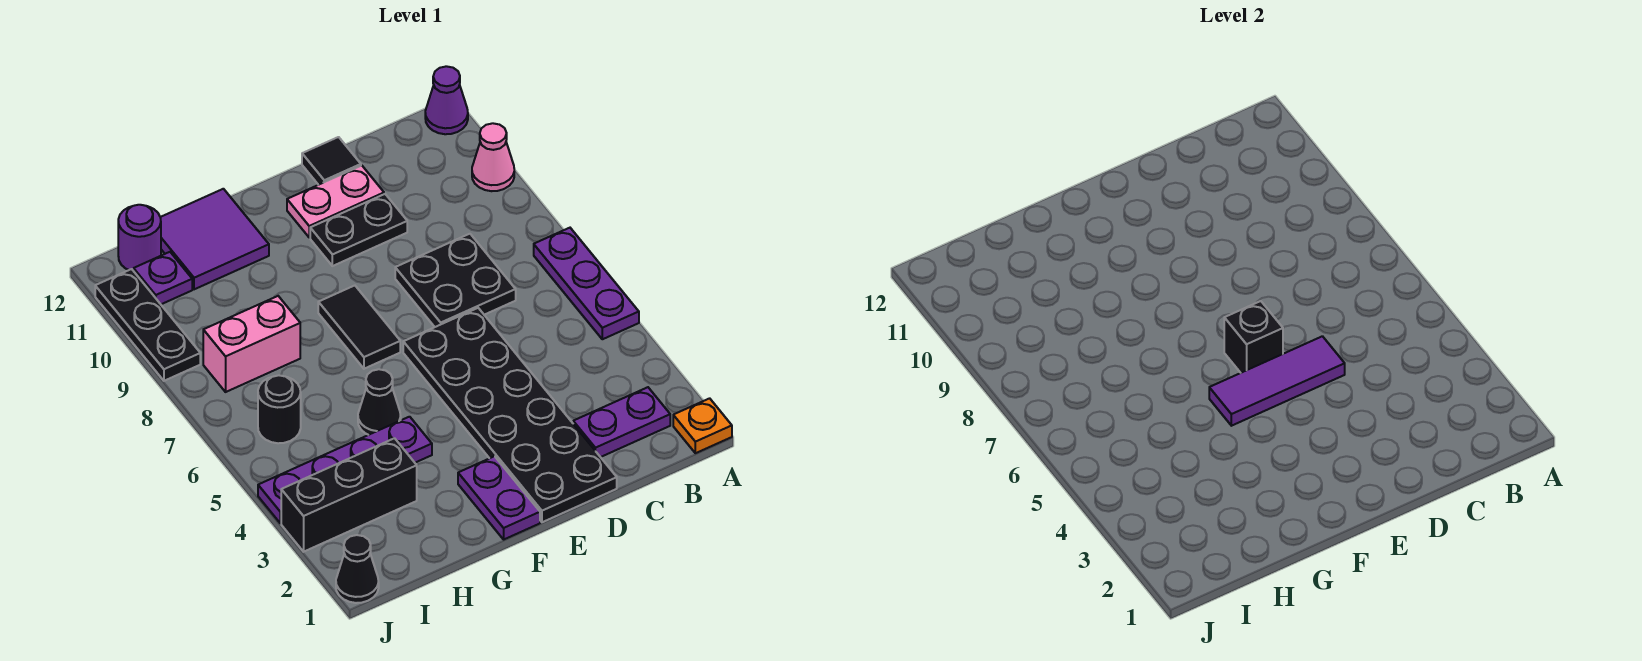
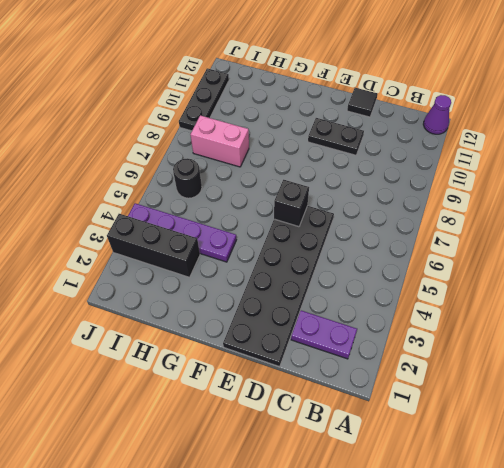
none -> orange plate A1 level 1
none -> purple plate A5:A7 level 1
none -> pink cone A10 level 1

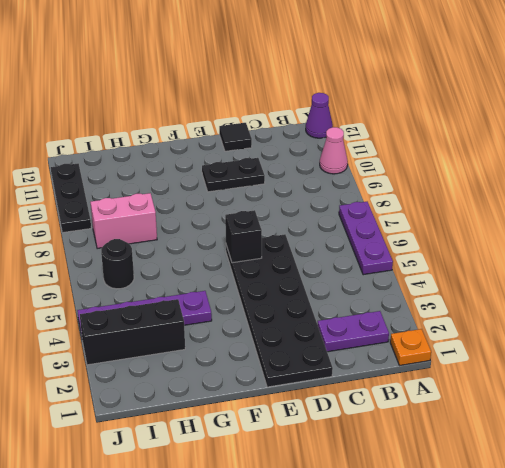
none -> black plate C7:D8 level 1
none -> pink plate D11:E11 level 1
none -> purple plate F1:F2 level 1

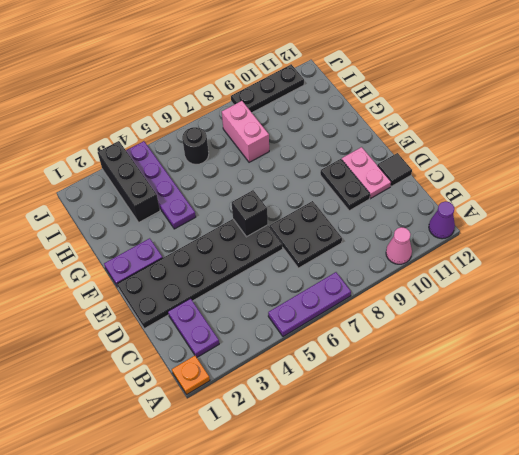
none -> black tile F7:F8 level 1
none -> black cone G5 level 1
none -> purple tile G11:H12 level 1

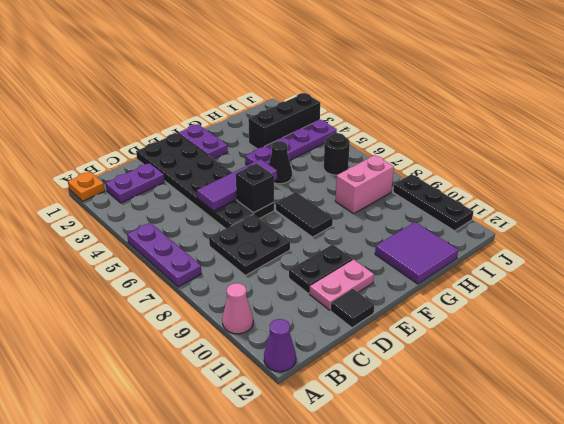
none -> purple plate I11 level 1
none -> purple round brick I12 level 1
none -> black cone J1 level 1

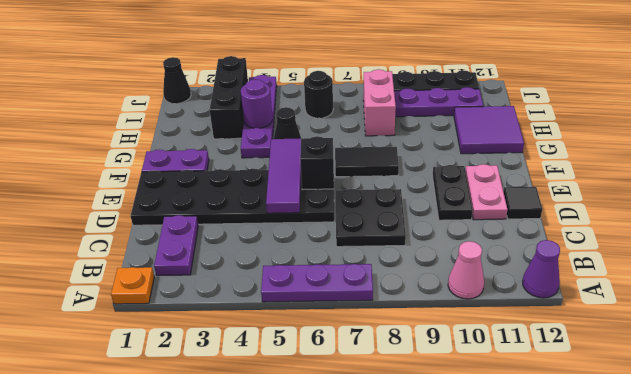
purple round brick H4 level 2 -> purple round brick I12 level 1
purple plate I9:I11 level 1 -> purple plate I11 level 1

